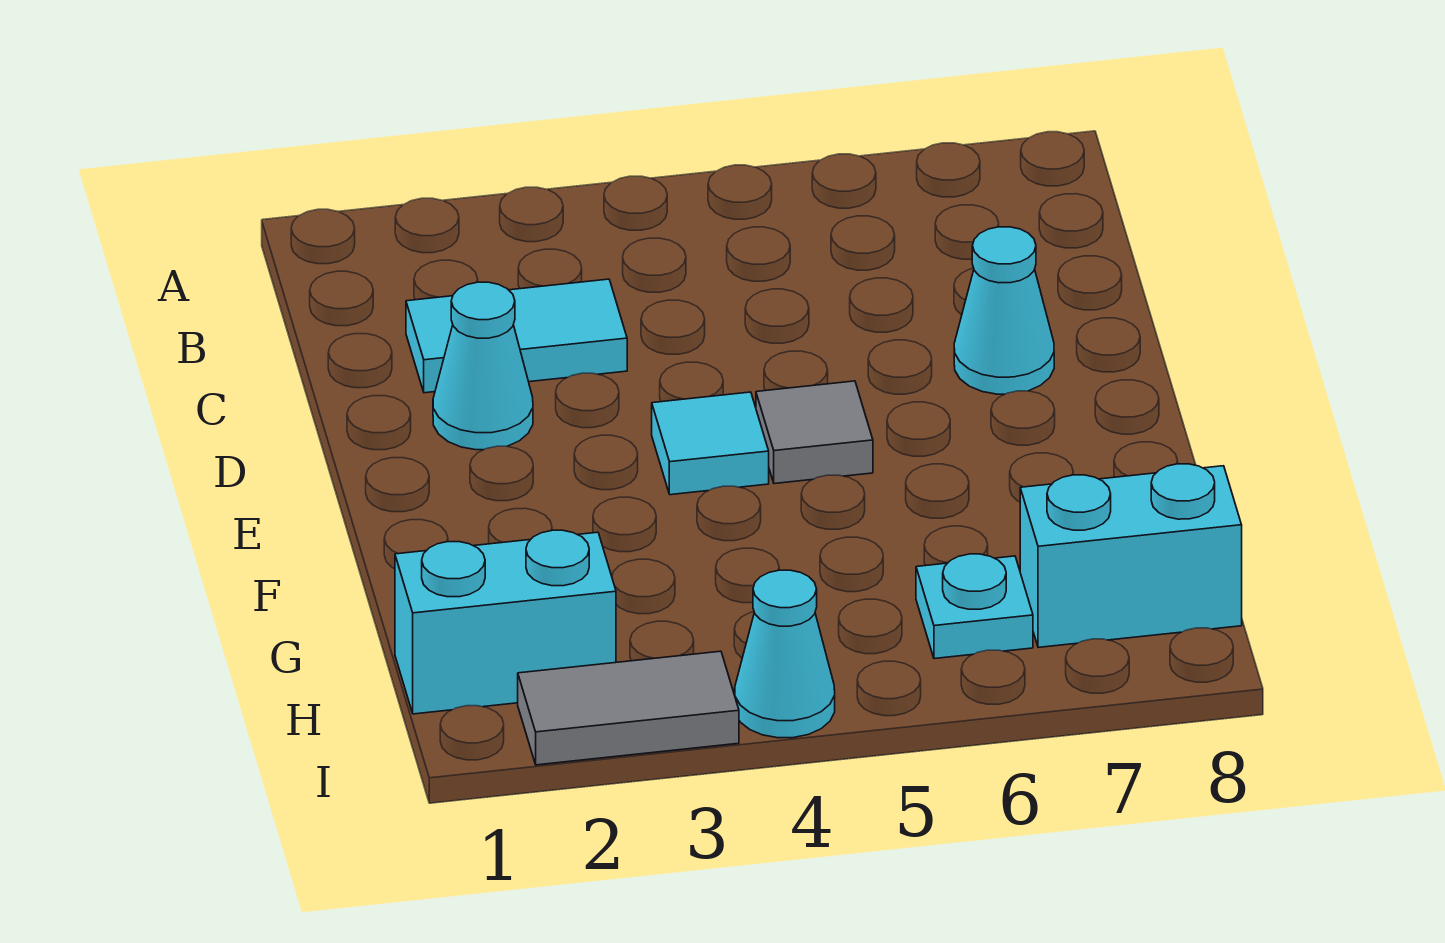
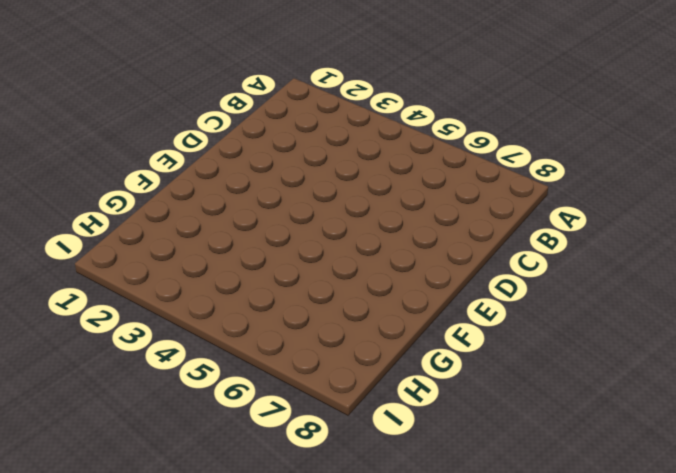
none -> cyan tile C2:C3 level 1
none -> cyan cone D2 level 1

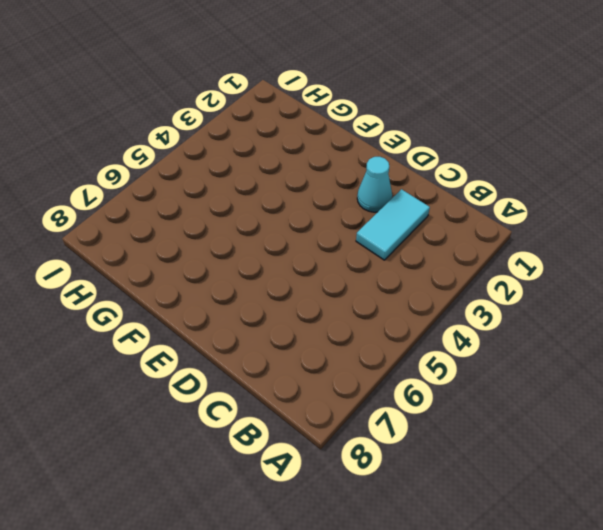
none -> cyan cone D7 level 1
none -> cyan tile E4 level 1

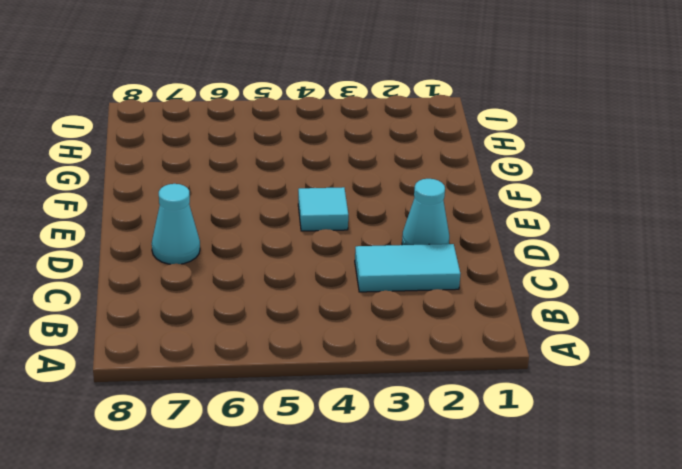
none -> grey tile E5 level 1
none -> cyan brick H1:H2 level 1

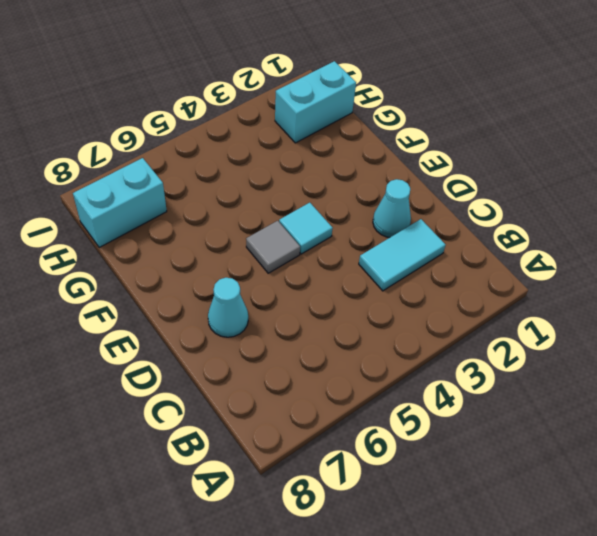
none -> cyan plate H6 level 1
none -> grey tile I2:I3 level 1

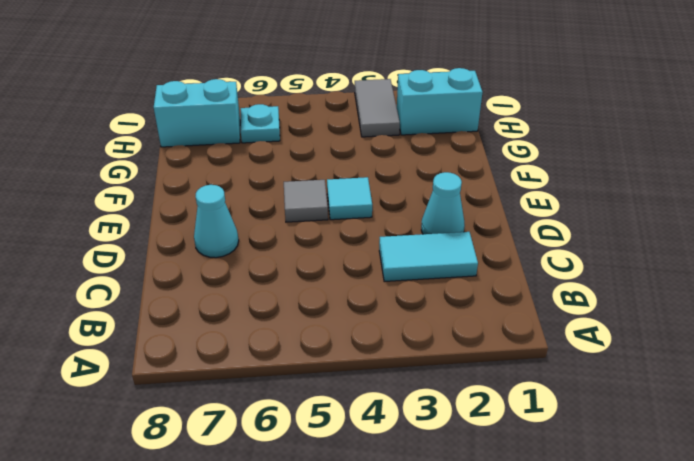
grey tile H3:I3 level 1 -> grey tile I2:I3 level 1
none -> cyan cone I4 level 1

